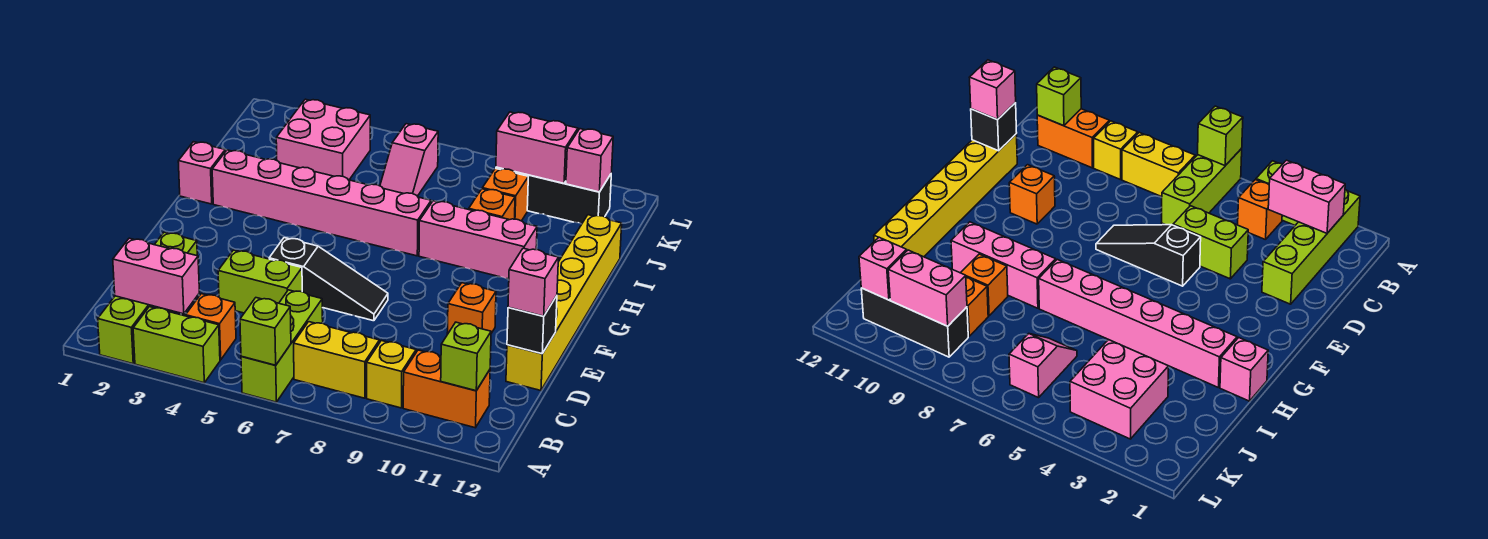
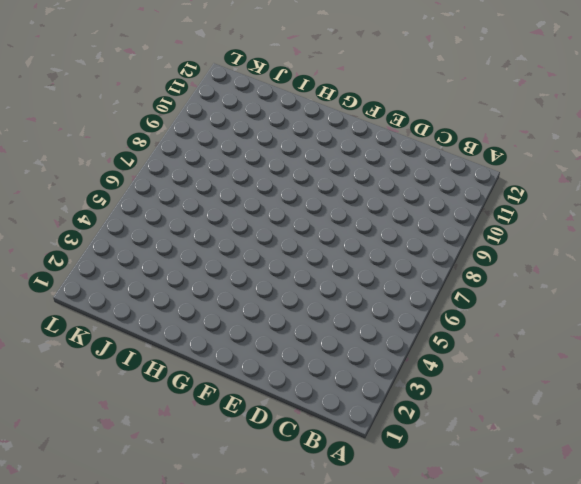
none -> lime brick A2:D2 level 1
none -> lime brick A3:A4 level 1
none -> lime brick A6:C6 level 1

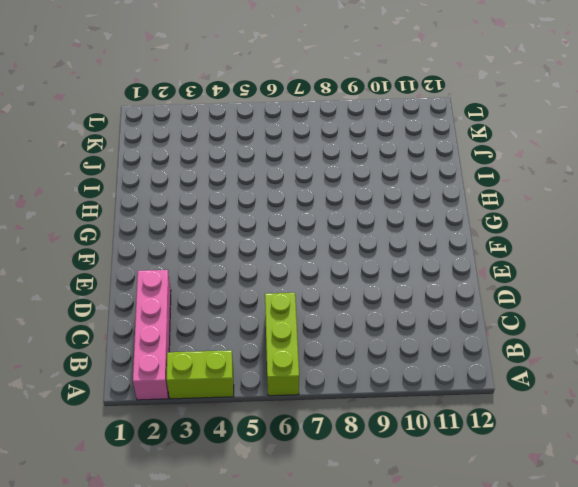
pink brick A2:D2 level 1 -> lime brick A2:D2 level 1
none -> orange brick B4 level 1
none -> yellow brick B7:B8 level 1
none -> yellow brick B9 level 1

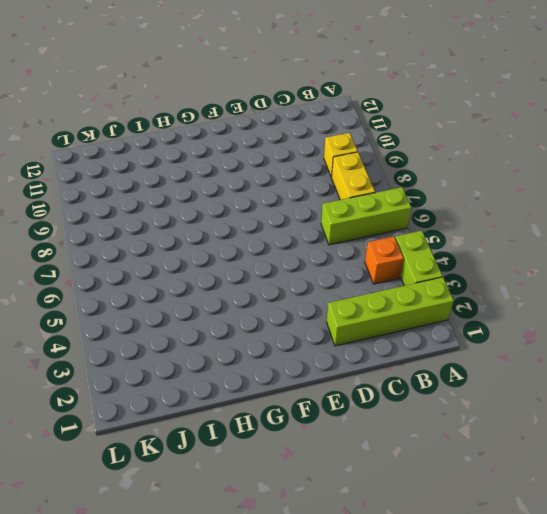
none -> orange brick B10:B11 level 1
none -> lime brick D4:D5 level 1
none -> yellow brick D12:I12 level 1

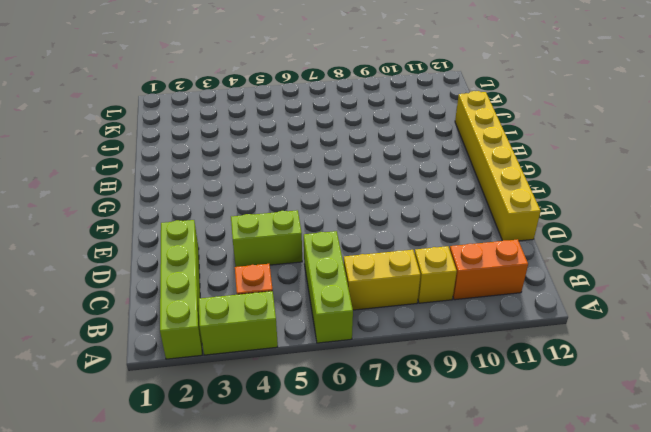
none -> black slope E5:E7 level 1 top 5
none -> orange brick E10 level 1
none -> pink brick H1 level 1

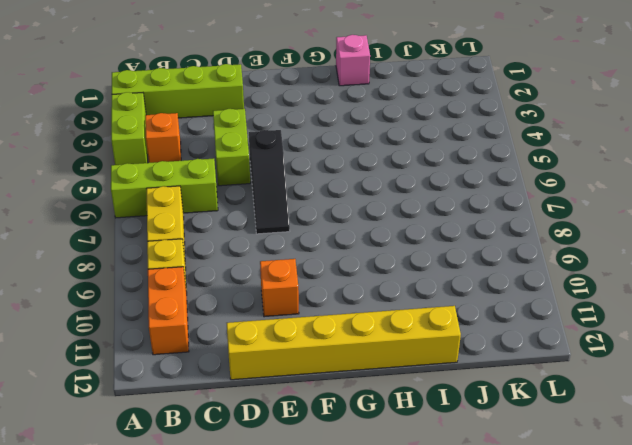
none -> pink brick H2:H7 level 1
none -> pink brick H8:H10 level 1
none -> orange brick I9 level 1

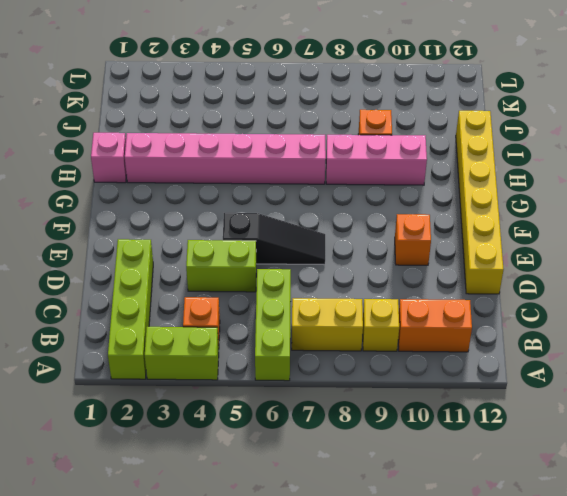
none -> pink brick J3:K4 level 1
none -> pink slope J6:K6 level 1 top K
none -> orange brick J9 level 1

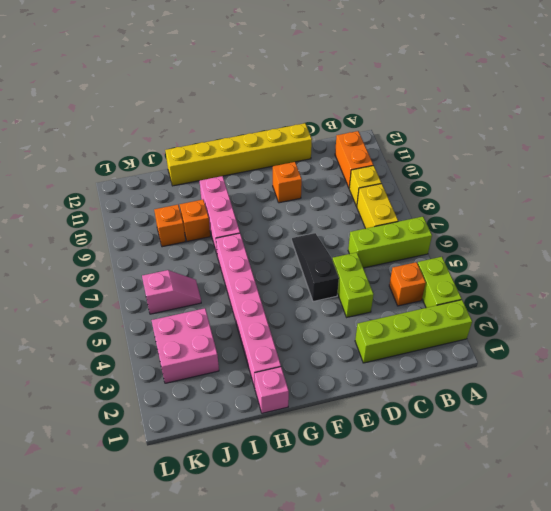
none -> black brick K9:K11 level 1
none -> lime brick A6 level 2
none -> pink brick B2:B3 level 2

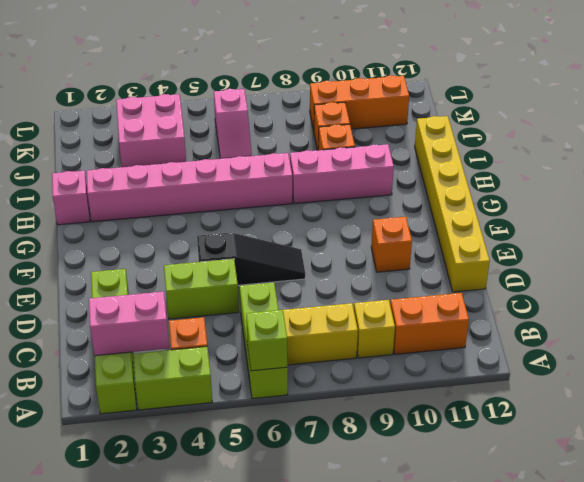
orange brick K9:K11 level 1 -> black brick K9:K11 level 1
none -> lime brick B11 level 2
none -> black brick D12 level 2
none -> pink brick K9:K10 level 2

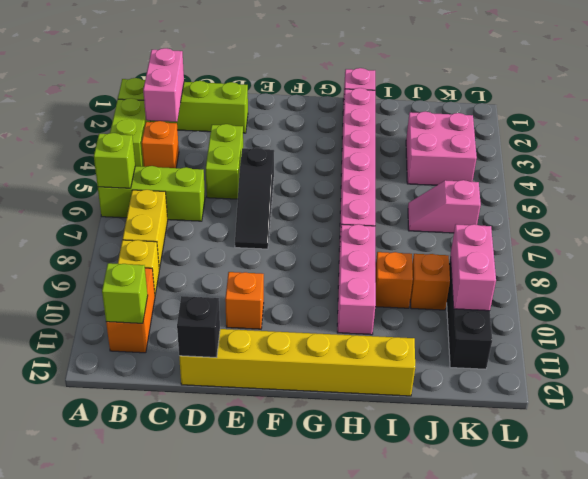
none -> pink brick K11 level 2
none -> pink brick D12 level 3

